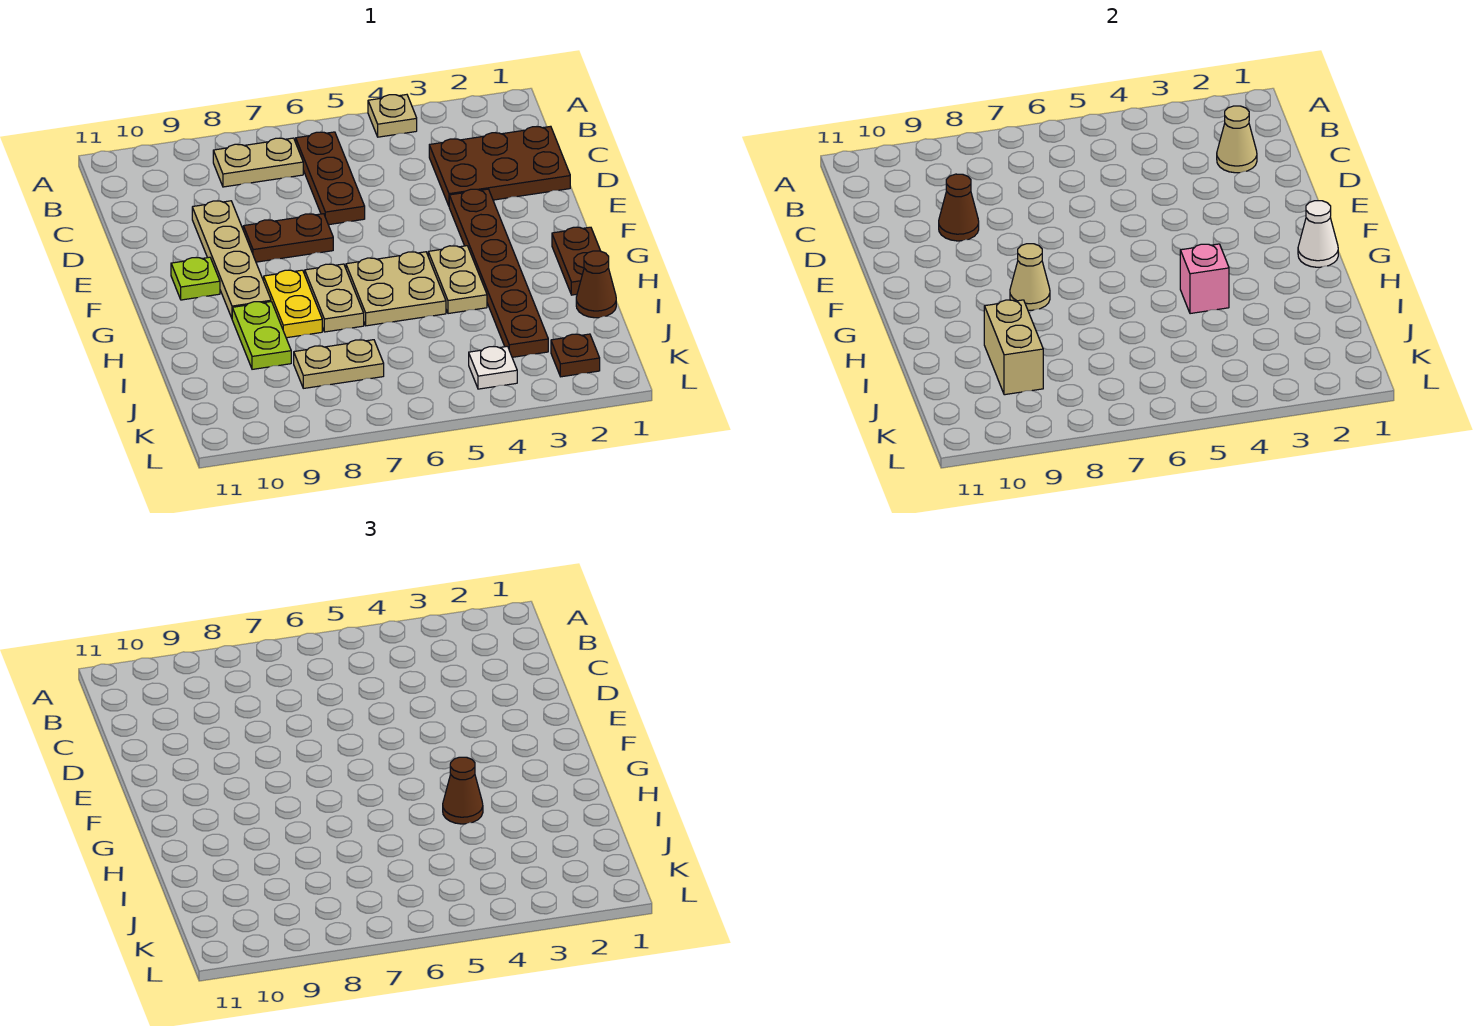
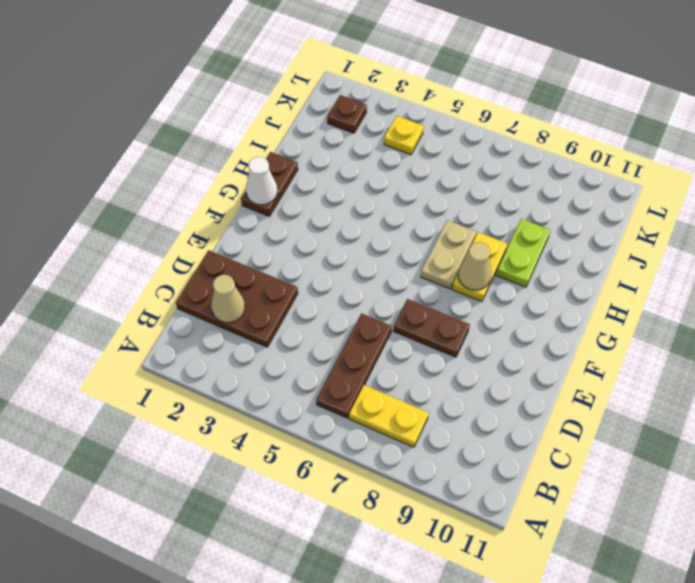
yellow plate B7:B8 level 1 -> tan plate B7:B8 level 1
yellow plate K4 level 1 -> white plate K4 level 1
none -> tan plate A4 level 1
none -> tan plate D9:G9 level 1
none -> brown plate E3:J3 level 1

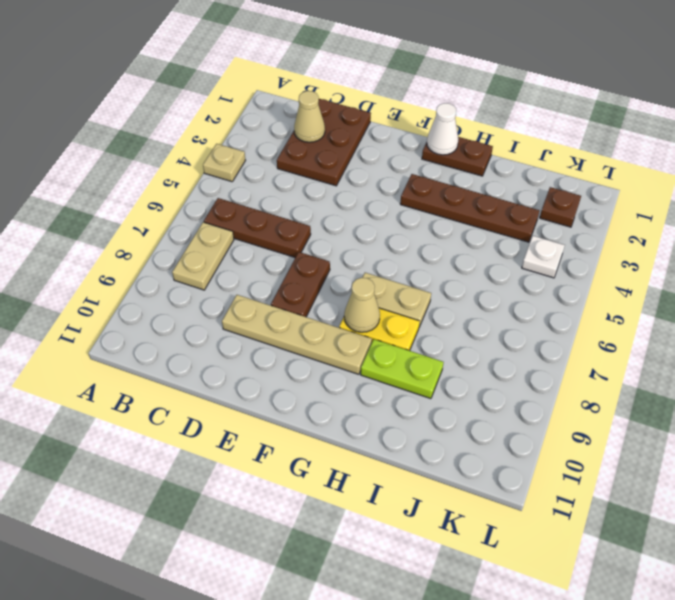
brown plate G3:J3 level 1 -> brown plate E3:J3 level 1
none -> lime plate F10 level 1
none -> tan plate G4:H4 level 1
none -> tan plate G5:H6 level 1

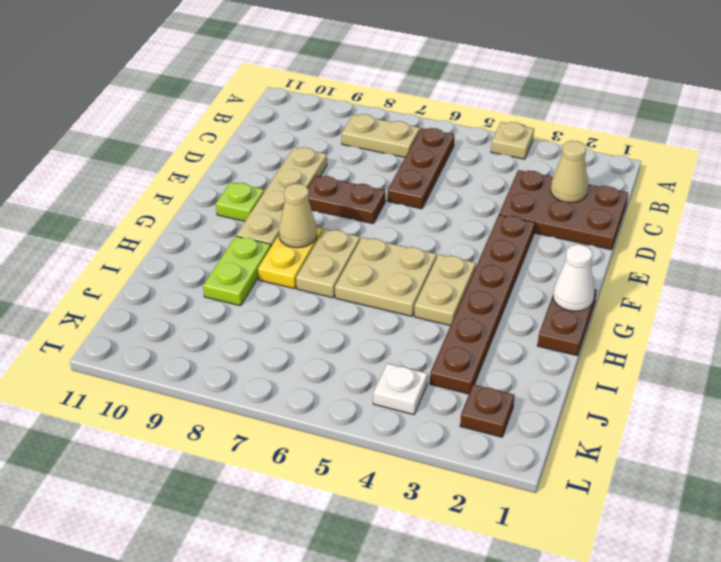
none -> brown cone I1 level 1
none -> tan plate J7:J8 level 1
none -> brown cone D9 level 2

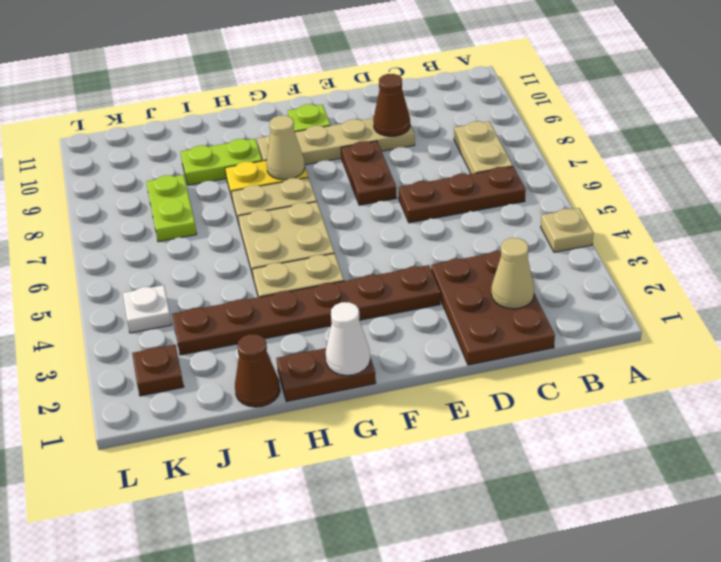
lime plate J7:J8 level 1 -> tan plate J7:J8 level 1
none -> pink brick H4 level 2
none -> tan brick I9:J9 level 2
none -> brown cone H4 level 3

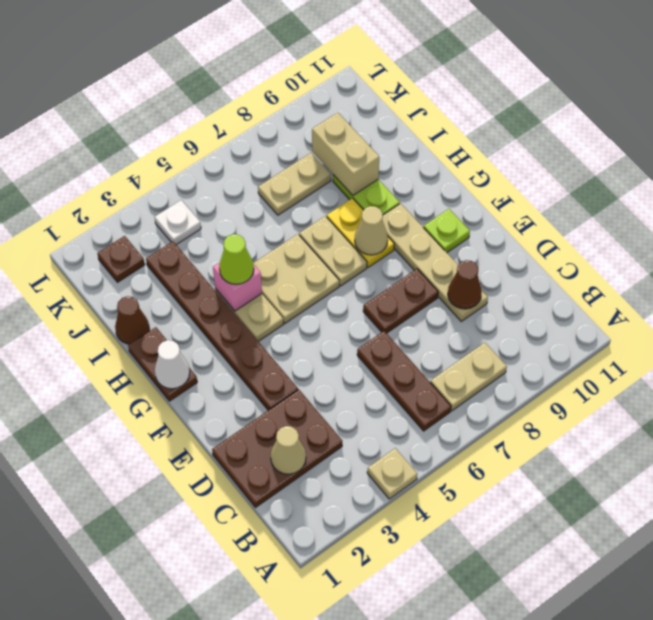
lime cone H4 level 3 -> brown cone H4 level 3

